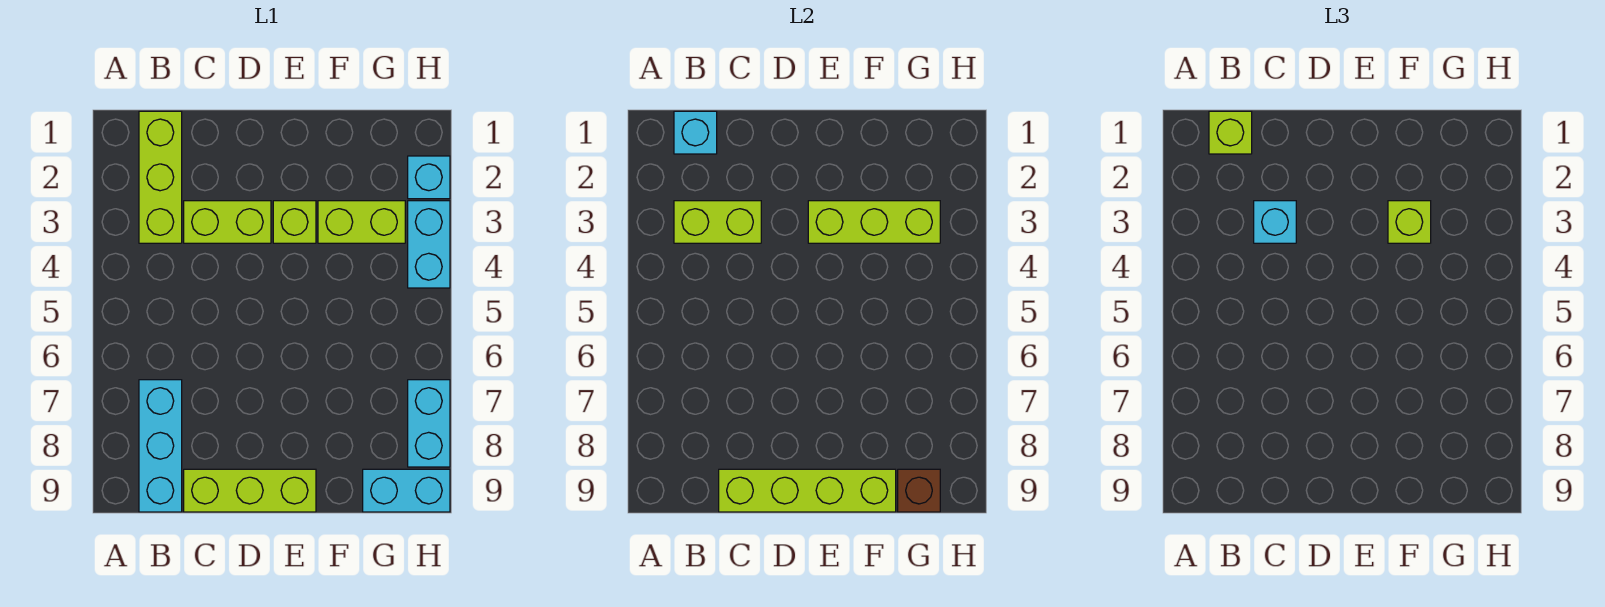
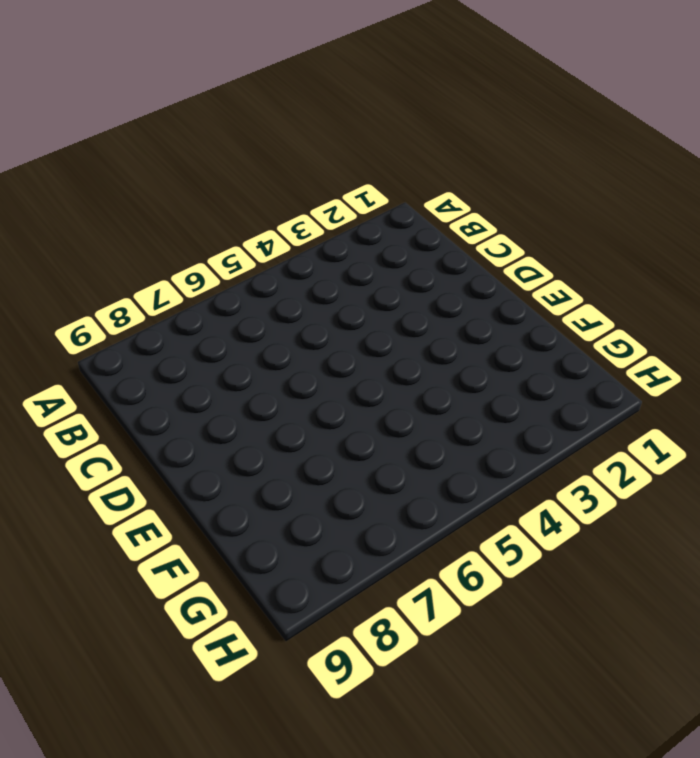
none -> lime brick B1:B3 level 1
none -> cyan brick B7:B9 level 1
none -> lime brick C3:D3 level 1

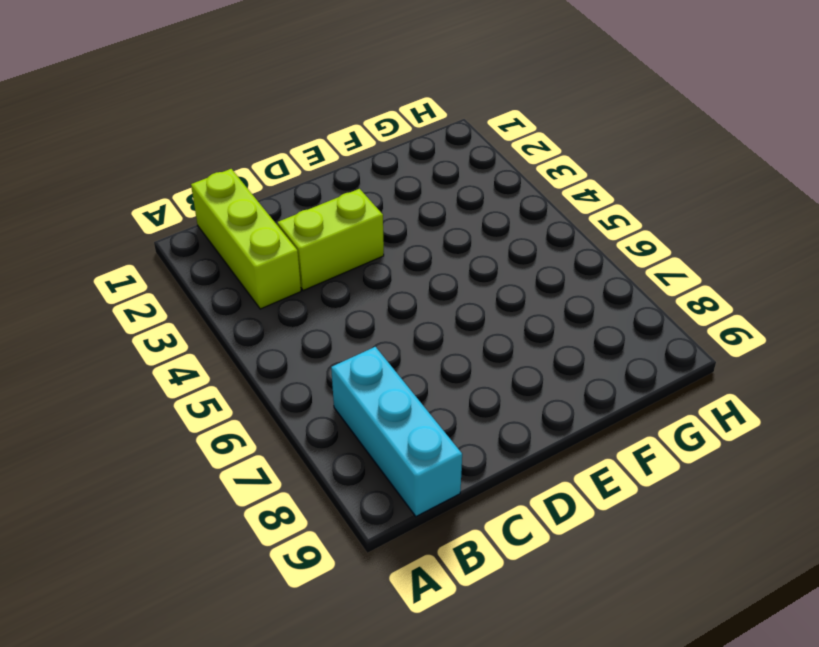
none -> lime brick C9:E9 level 1
none -> lime brick E3 level 1
none -> lime brick F3:G3 level 1

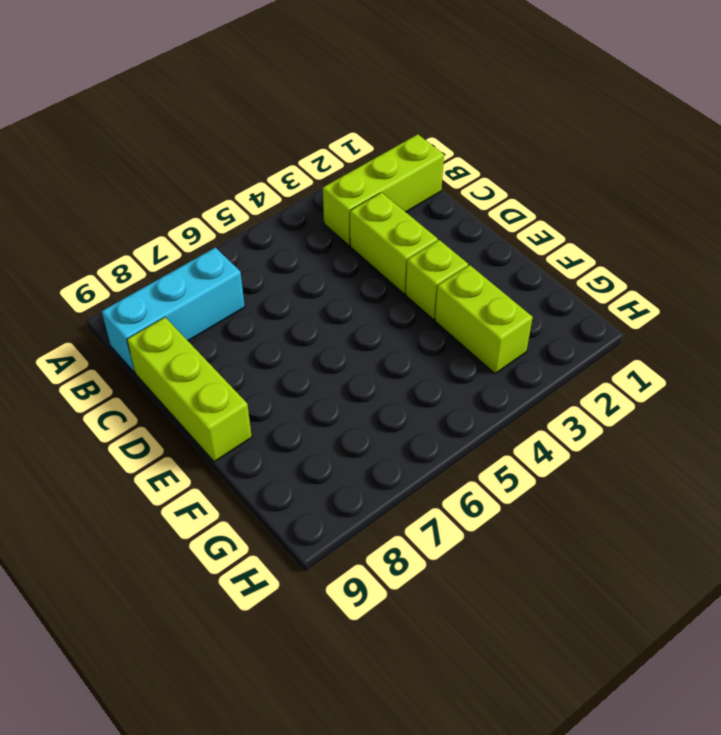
none -> cyan brick G9:H9 level 1
none -> cyan brick H2 level 1
none -> cyan brick H3:H4 level 1

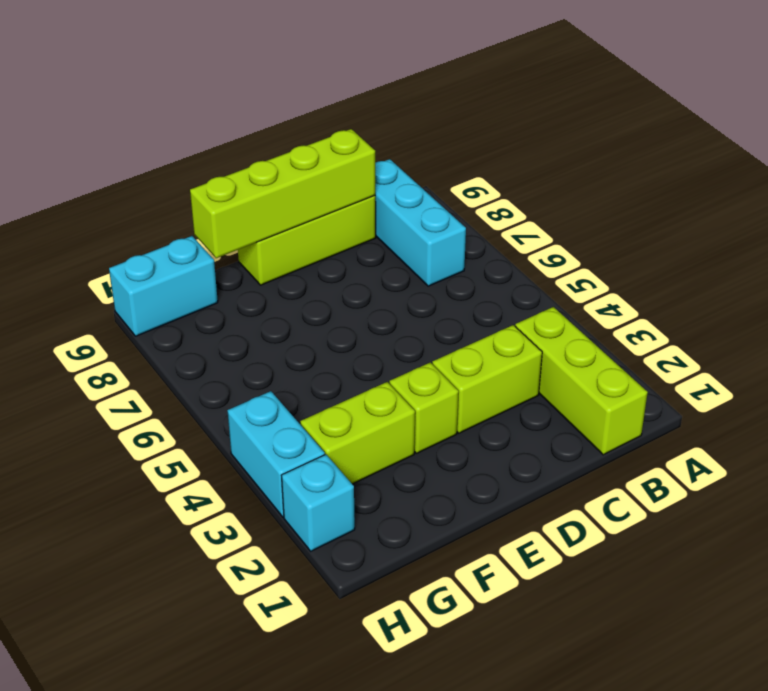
none -> cyan brick H7:H8 level 1
none -> cyan brick B1 level 2
none -> lime brick B3:C3 level 2

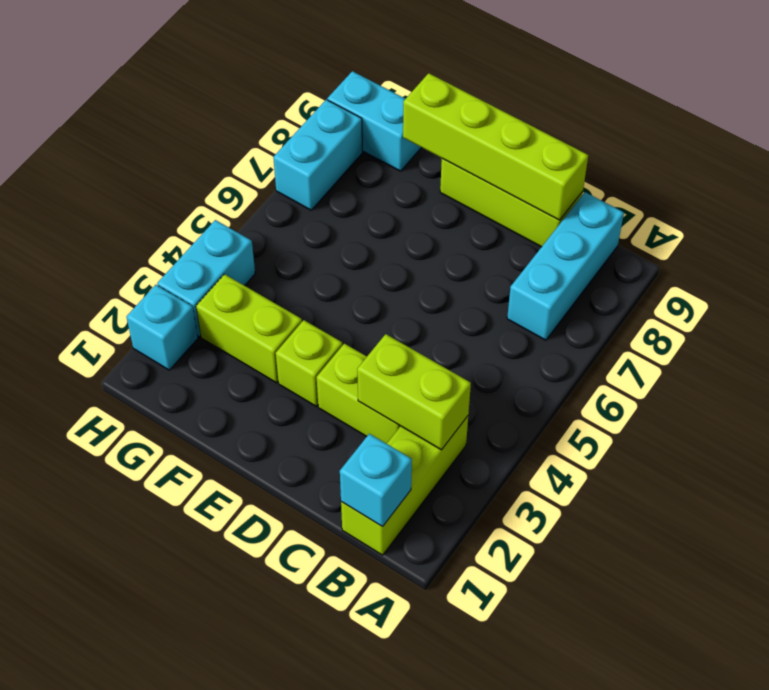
none -> lime brick E3:G3 level 2
none -> brown brick G9 level 2
none -> lime brick B1 level 3

